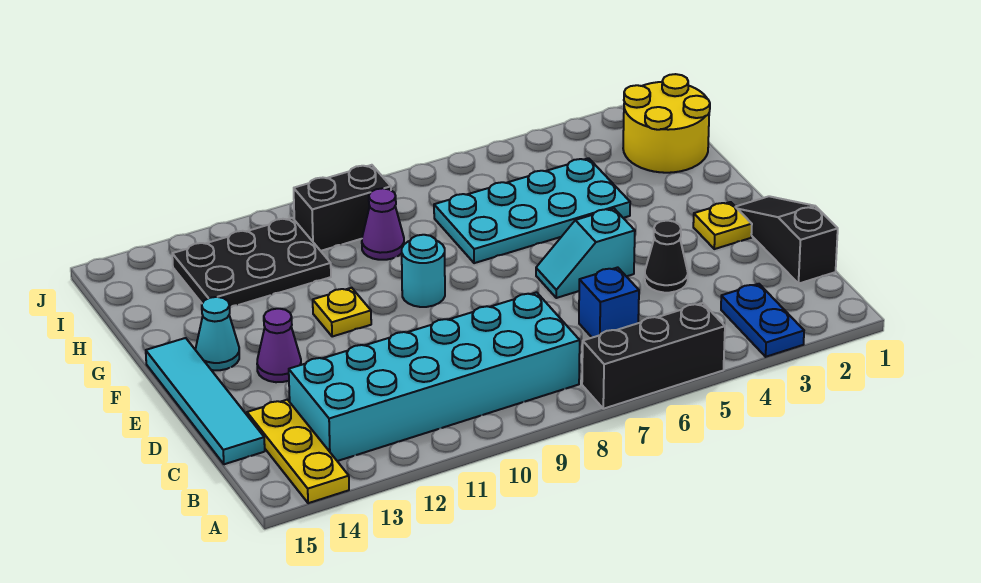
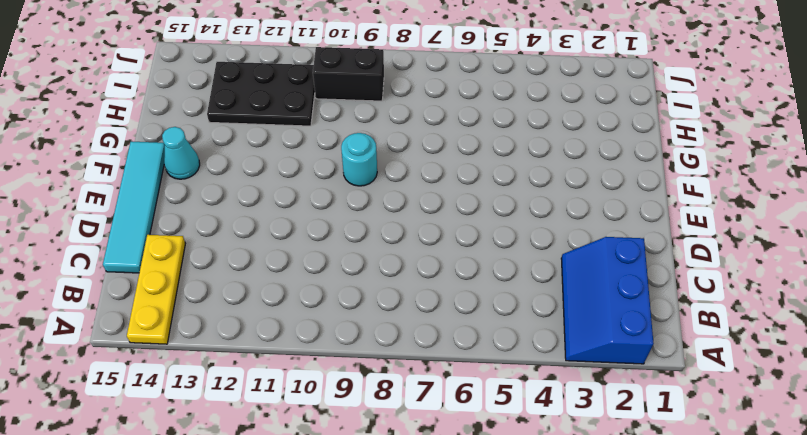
blue slope A2:C3 level 1 top 2 -> blue plate A3:B3 level 1
none -> black brick A5:A7 level 1
none -> cyan brick B8:C13 level 1
none -> black slope C1:E1 level 1 top C

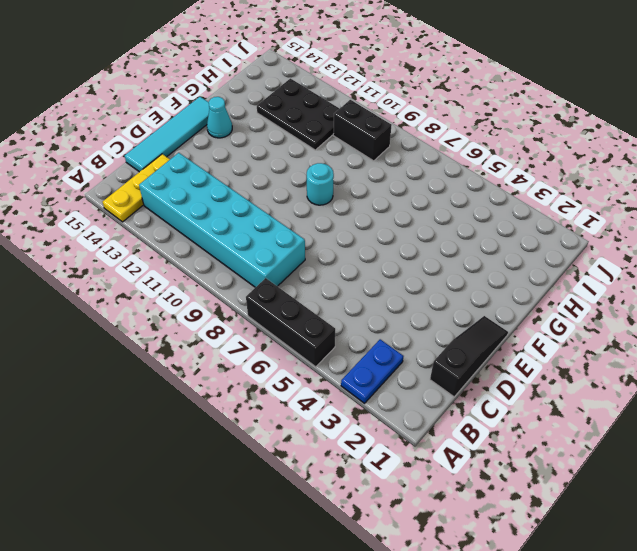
none -> blue brick C6 level 1
none -> black cone D4 level 1
none -> yellow plate E2 level 1

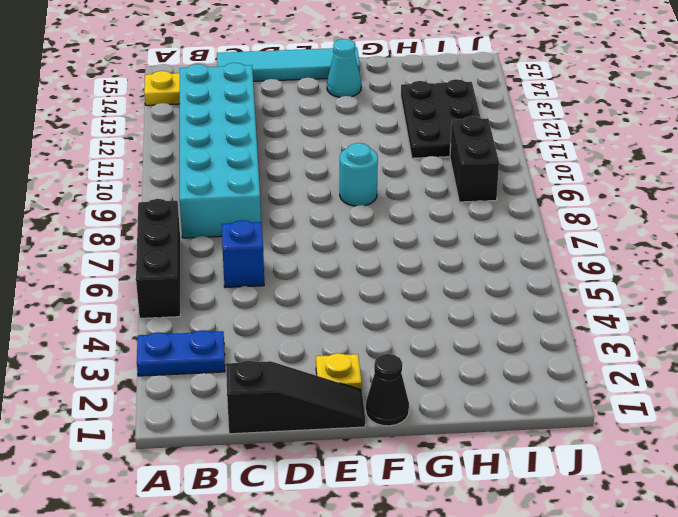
black cone F1 level 1 -> black cone D4 level 1
none -> cyan slope E5:E6 level 1 top 5
none -> purple cone E13 level 1
none -> yellow plate F11 level 1

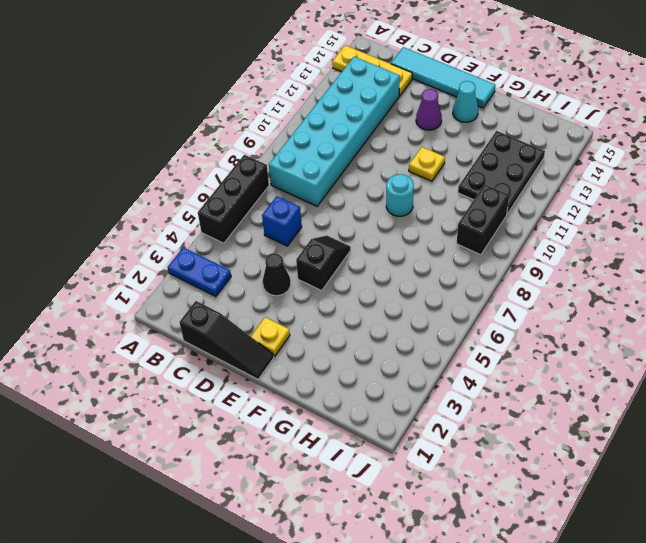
black slope E5:E6 level 1 top 5 -> cyan slope E5:E6 level 1 top 5
none -> cyan plate G4:H7 level 1
none -> yellow round brick H1:I2 level 1
none -> purple cone H9 level 1

